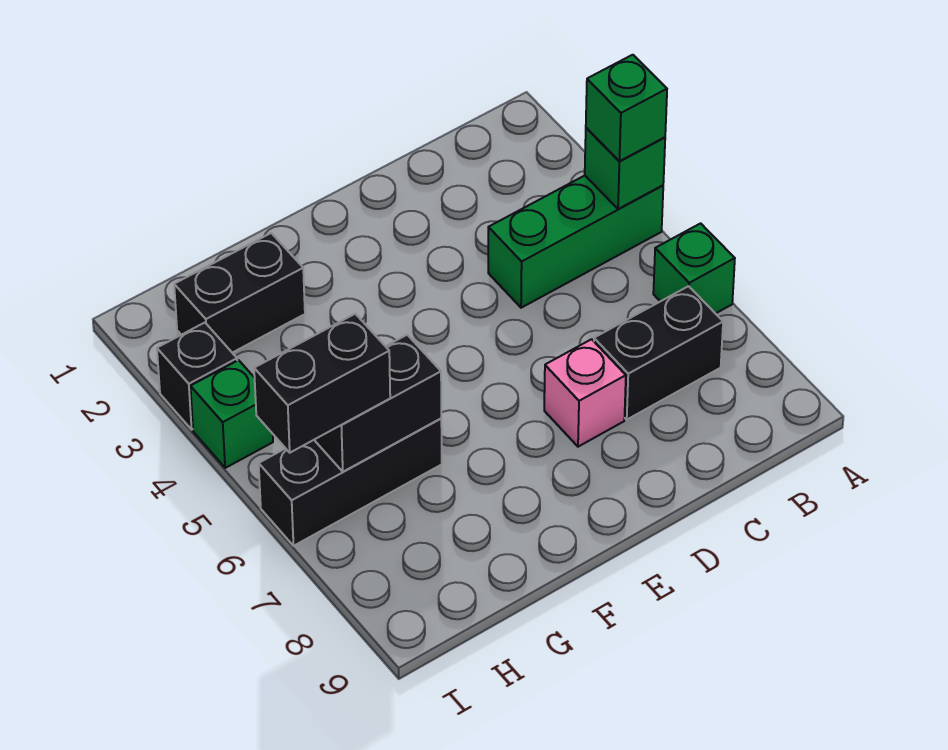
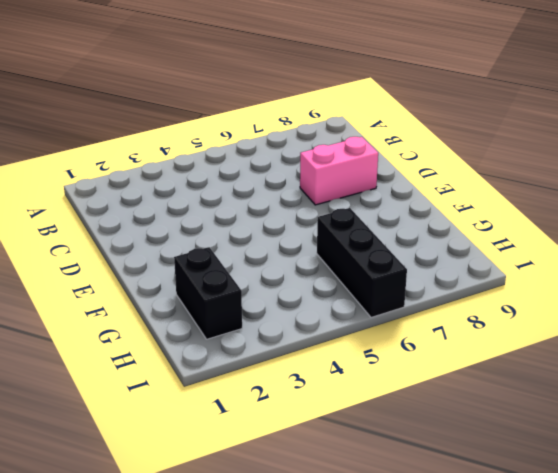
pink brick D7:D8 level 1 -> pink brick D7 level 1
none -> green brick A4:C4 level 1
none -> green brick A6 level 1
none -> black brick B7:C7 level 1

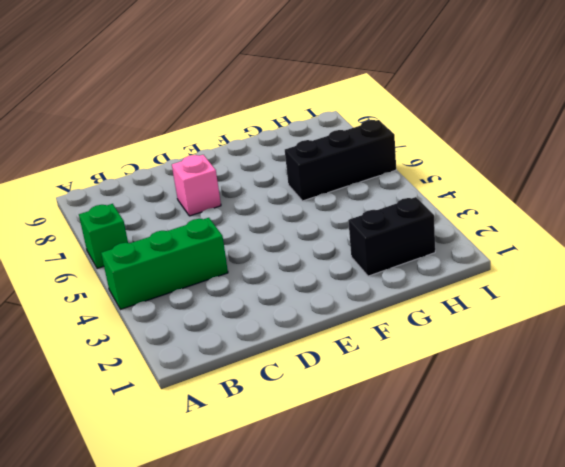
none -> black brick B7:C7 level 1
none -> black brick I3 level 1
none -> green brick I4 level 1

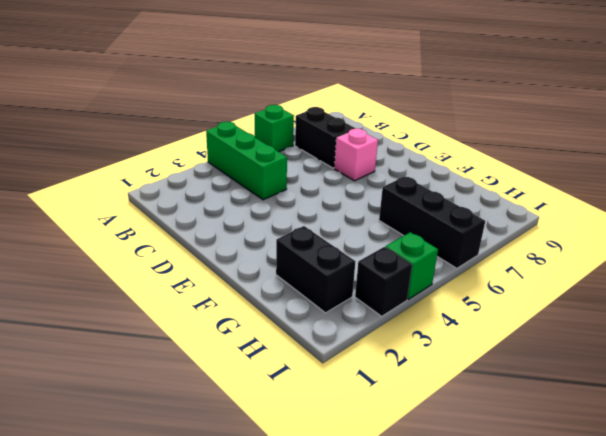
none -> green brick A4 level 2
none -> black brick G6:H6 level 2
none -> green brick A4 level 3

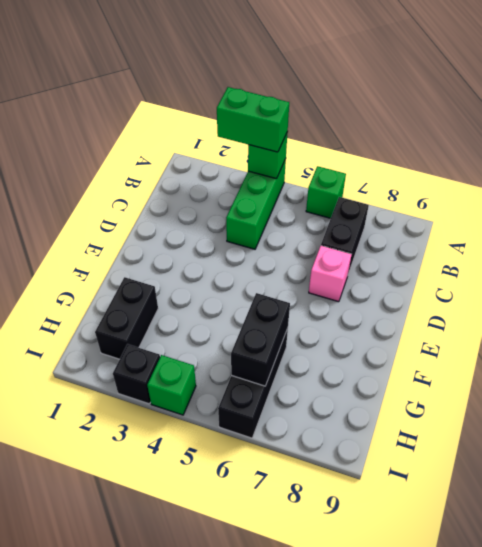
green brick A3:A4 level 3 -> green brick A4 level 3
none -> black brick H6:I6 level 3

